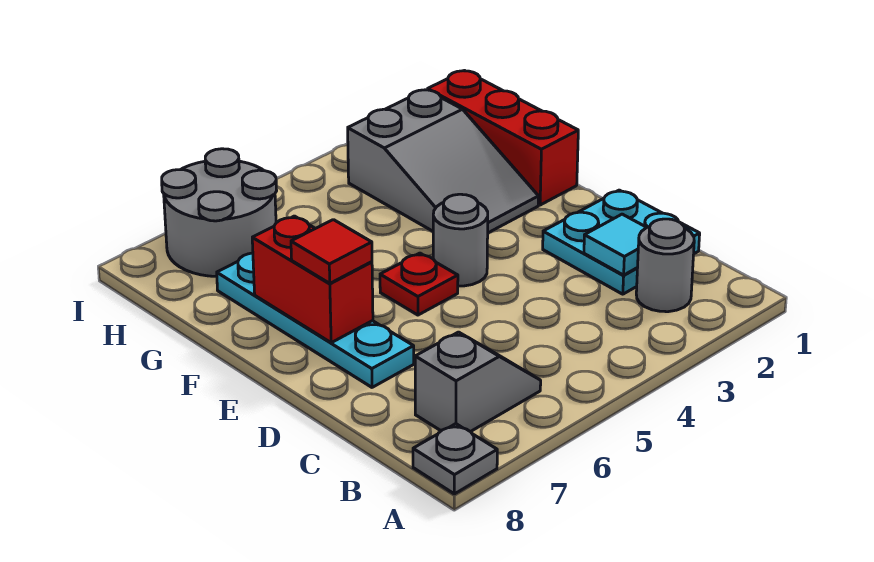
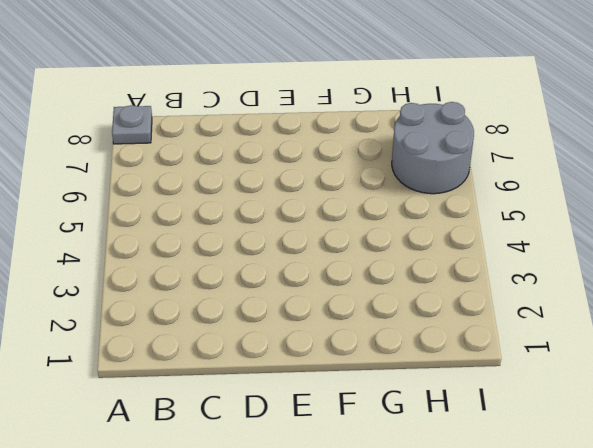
none -> grey round brick B2 level 1
none -> grey slope B6:B7 level 1 top 7
none -> cyan plate C1:D2 level 1

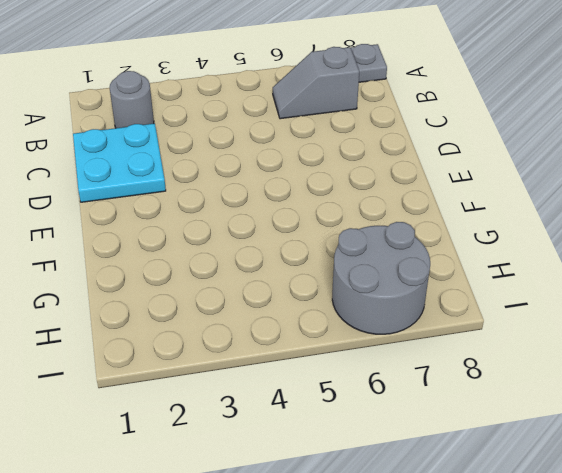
none -> cyan plate D7:G7 level 1
none -> grey round brick E4 level 1
none -> red plate E5 level 1

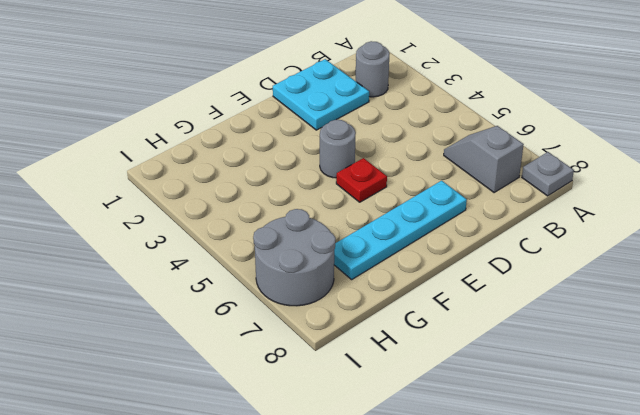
none -> red brick F1:H1 level 1
none -> grey slope F2:H3 level 1 top H
none -> cyan tile C2 level 2

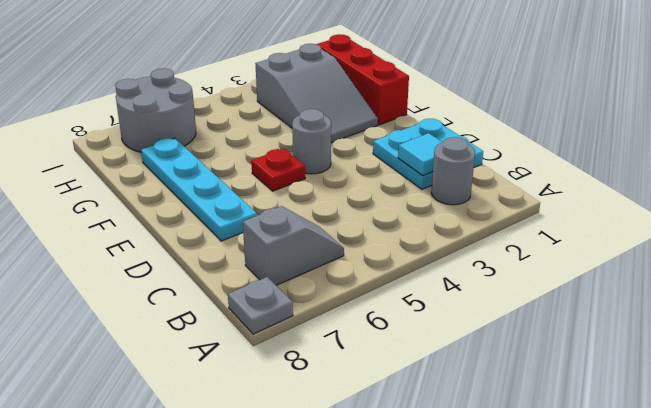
none -> red brick E7:F7 level 2
none -> red tile E7 level 3

